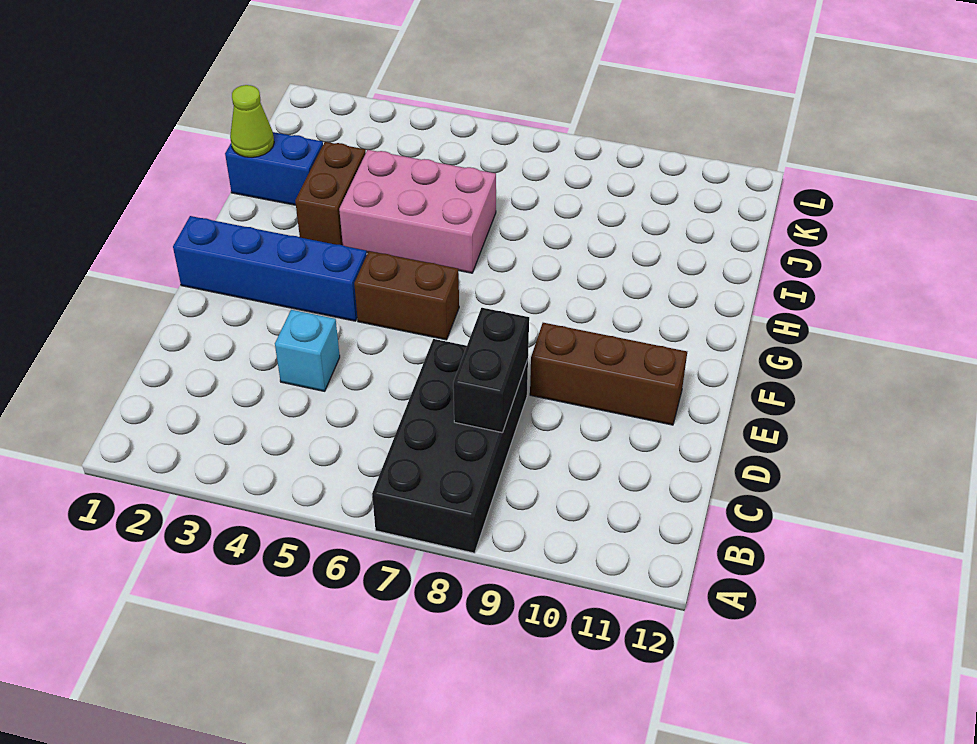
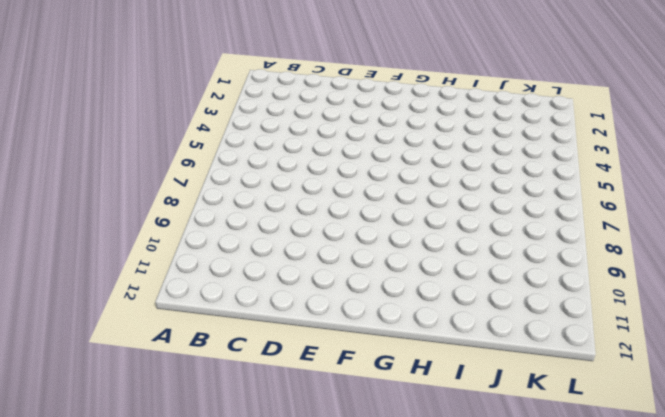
none -> black brick A7:D8 level 1
none -> cyan brick D4 level 1

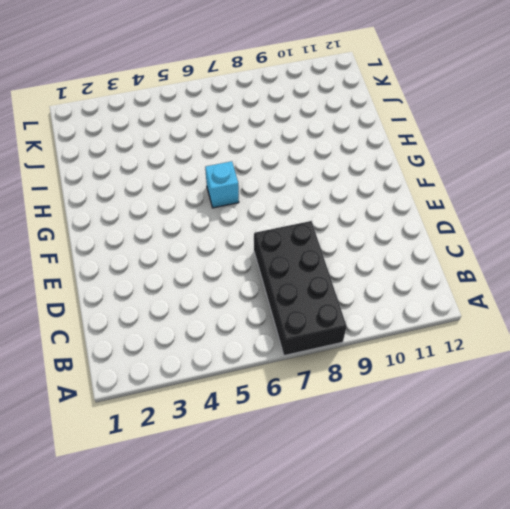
cyan brick G6 level 1 -> cyan brick D4 level 1
none -> brown brick E9:E11 level 1
none -> blue brick F1:F4 level 1

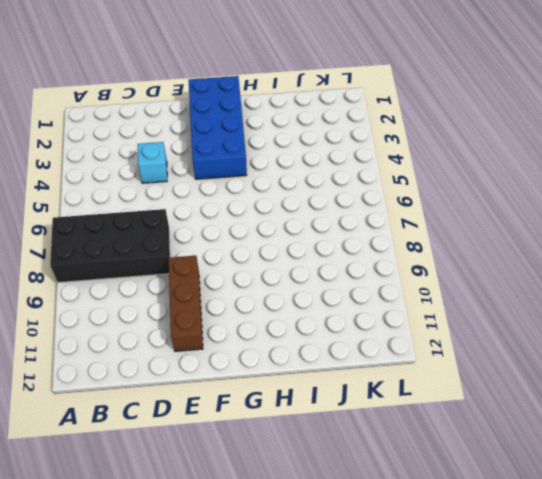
blue brick F1:G4 level 1 -> blue brick F1:F4 level 1
none -> brown brick F5:F6 level 1
none -> brown brick H3:I3 level 1

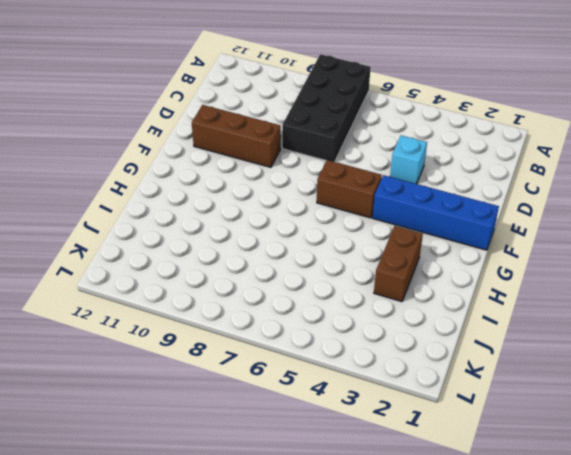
none -> pink brick H4:I6 level 1
none -> blue brick I1:I2 level 1

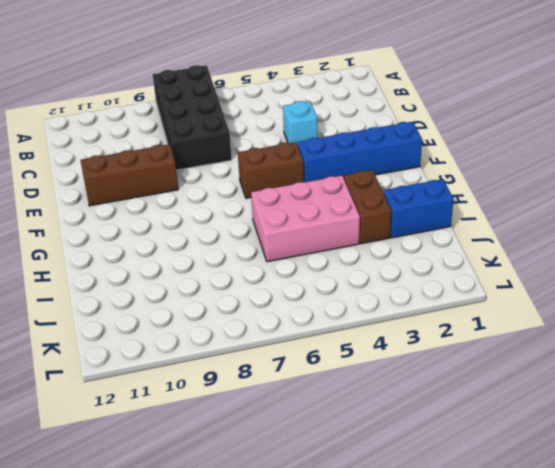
none -> black brick C8:D8 level 2
none -> lime cone I1 level 2

